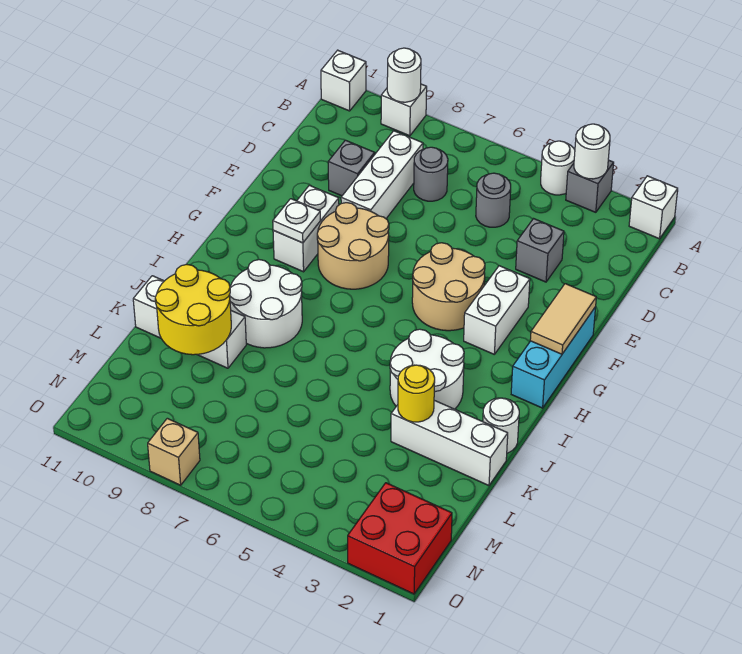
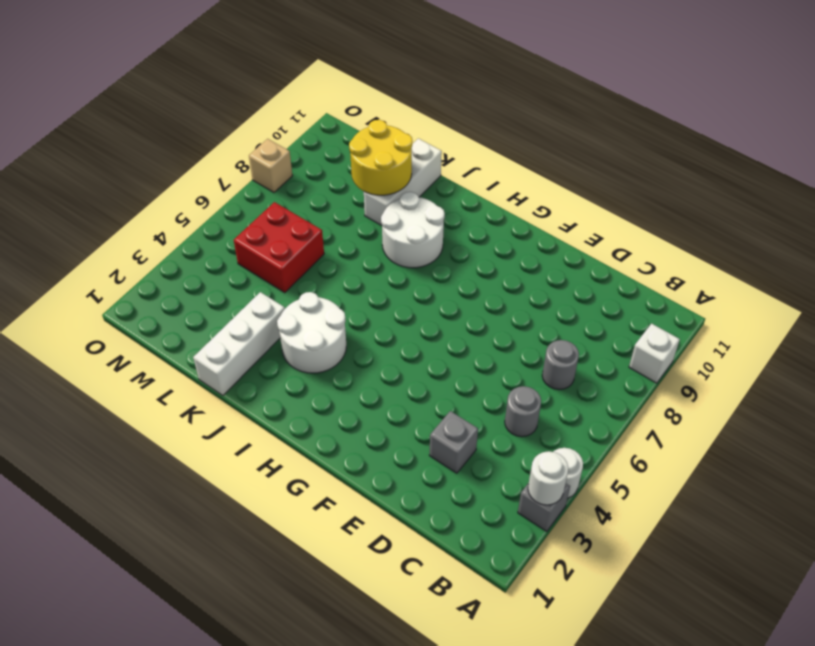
red brick L5:M6 level 1 -> red brick N1:O2 level 1
none -> white brick A1 level 1
none -> white brick A11 level 1
none -> white brick C8:E8 level 1

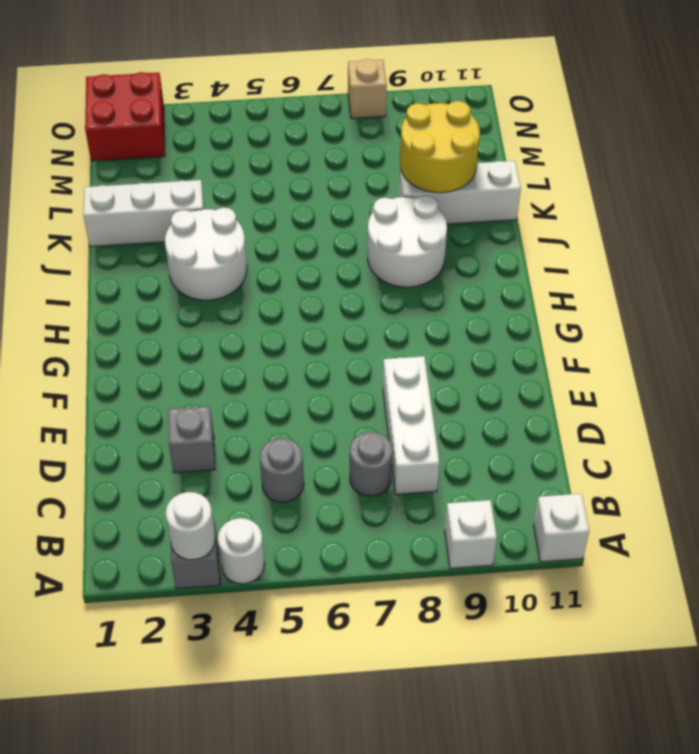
none -> white brick A1 level 1
none -> grey brick D9 level 1
none -> cyan brick F1:H1 level 1

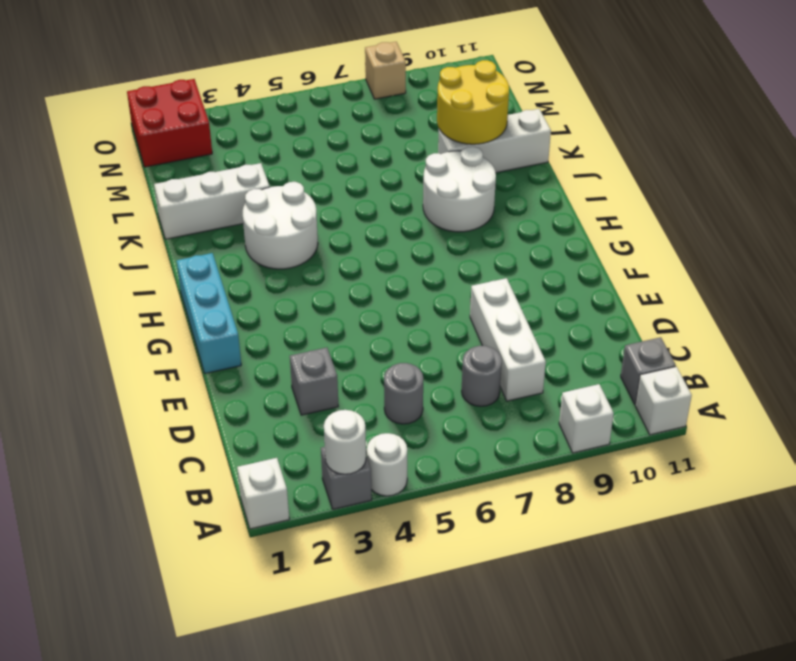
grey brick B11 level 1 -> grey brick D9 level 1
none -> white brick F3:G3 level 1
none -> tan round brick F4:G5 level 1
none -> tan round brick F7:G8 level 1

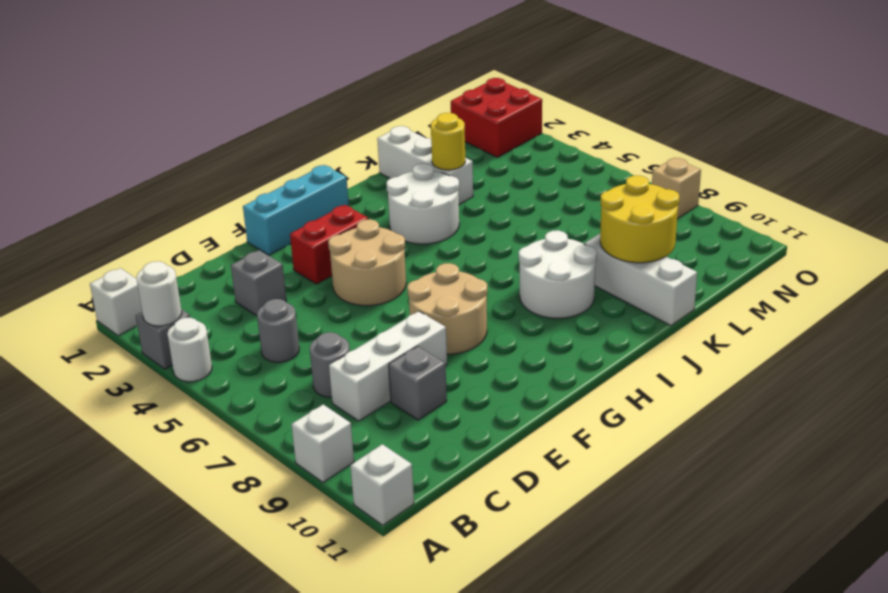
red brick F3:G3 level 1 -> white brick F3:G3 level 1
none -> white brick F9:G9 level 1
none -> white round brick J1 level 1
none -> white round brick A9 level 2

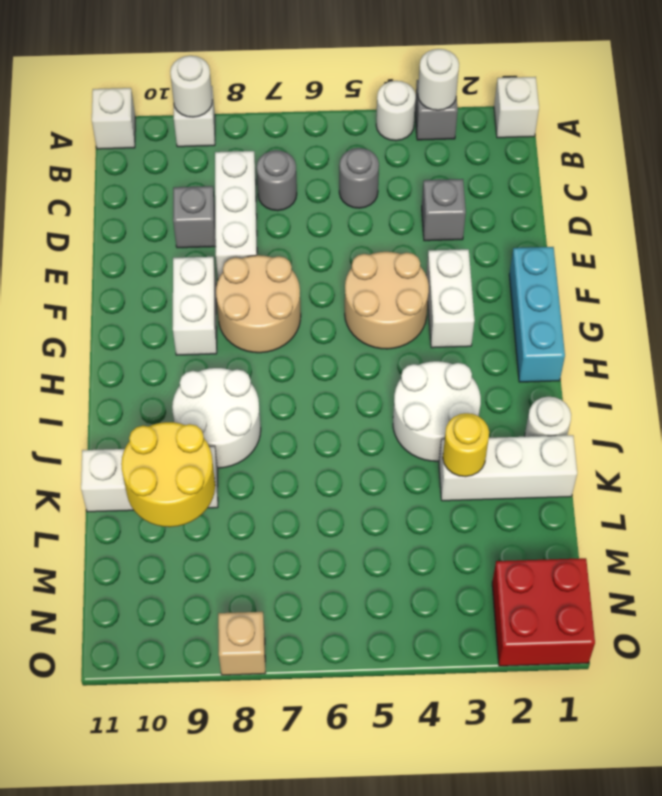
none -> tan tile F1:G1 level 2
none -> white plate G9 level 2

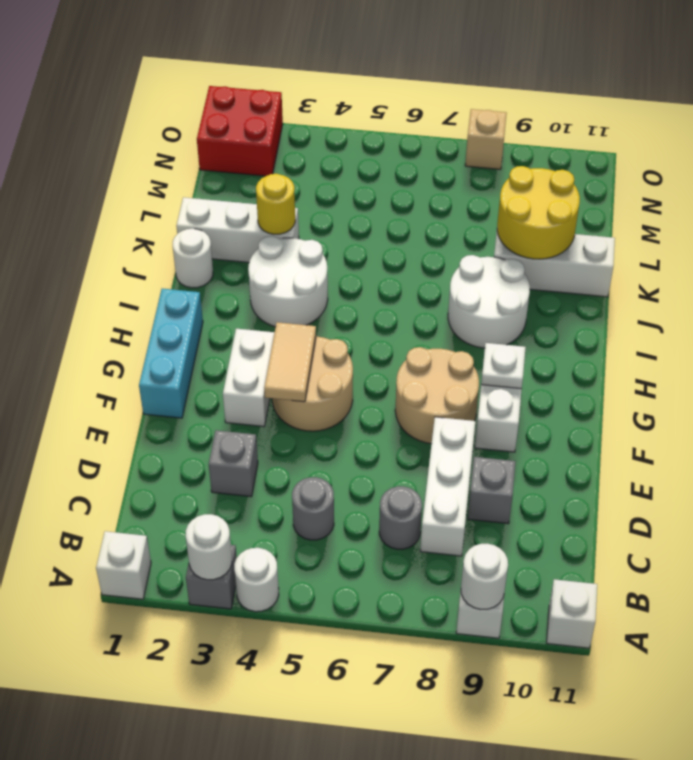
tan tile F4:G4 level 2 -> tan tile F1:G1 level 2

